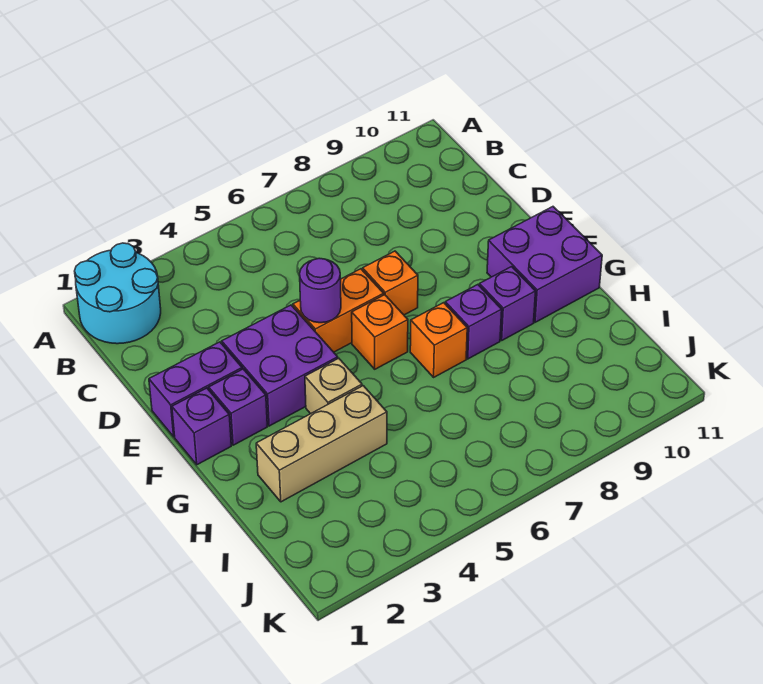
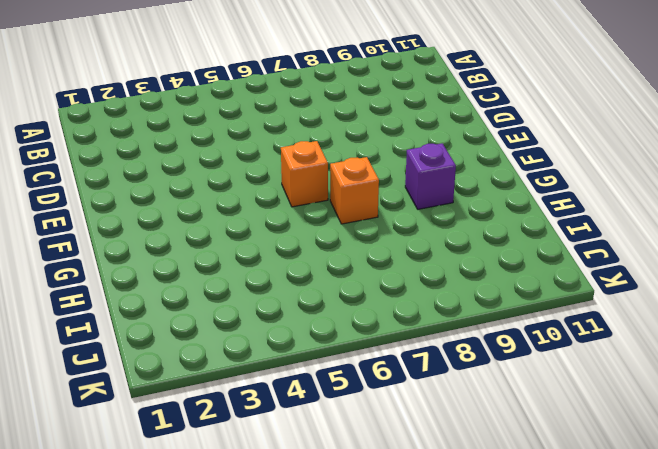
none -> cyan round brick A1:B2 level 1
none -> purple brick E1:E2 level 1
none -> purple brick E3:F4 level 1

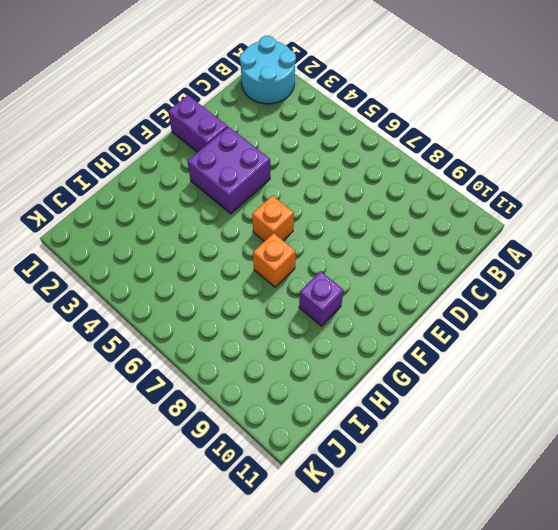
none -> orange brick E5:E6 level 1
none -> orange brick E7 level 1
none -> purple brick F1 level 1

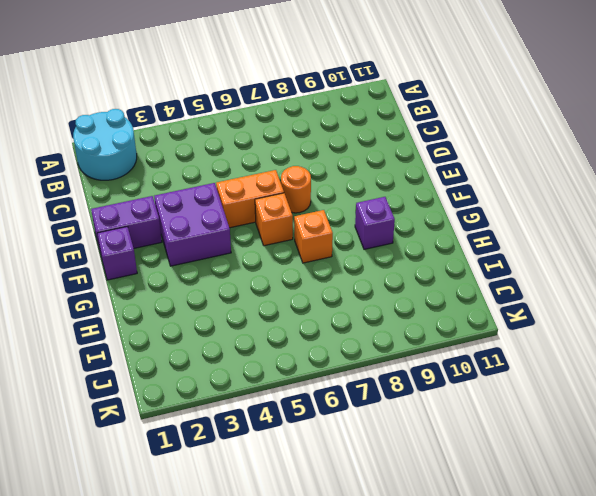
orange round brick E7 level 1 -> orange brick E7 level 1
none -> purple brick F2 level 1
none -> purple brick F10:G11 level 1
none -> tan brick G4 level 1

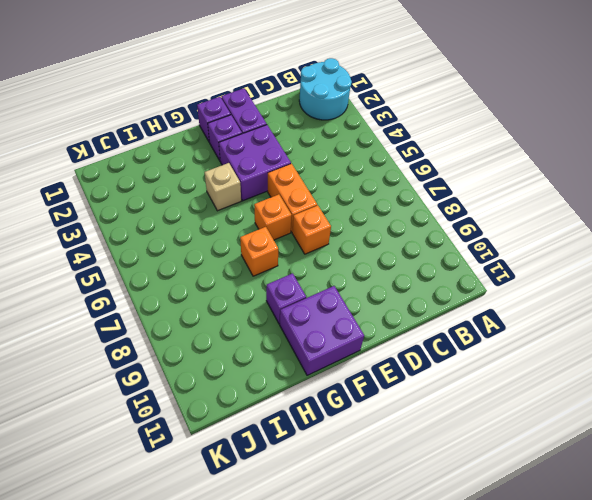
none -> purple brick G8 level 1
none -> tan brick H2:H4 level 1
none -> purple round brick E5 level 2

